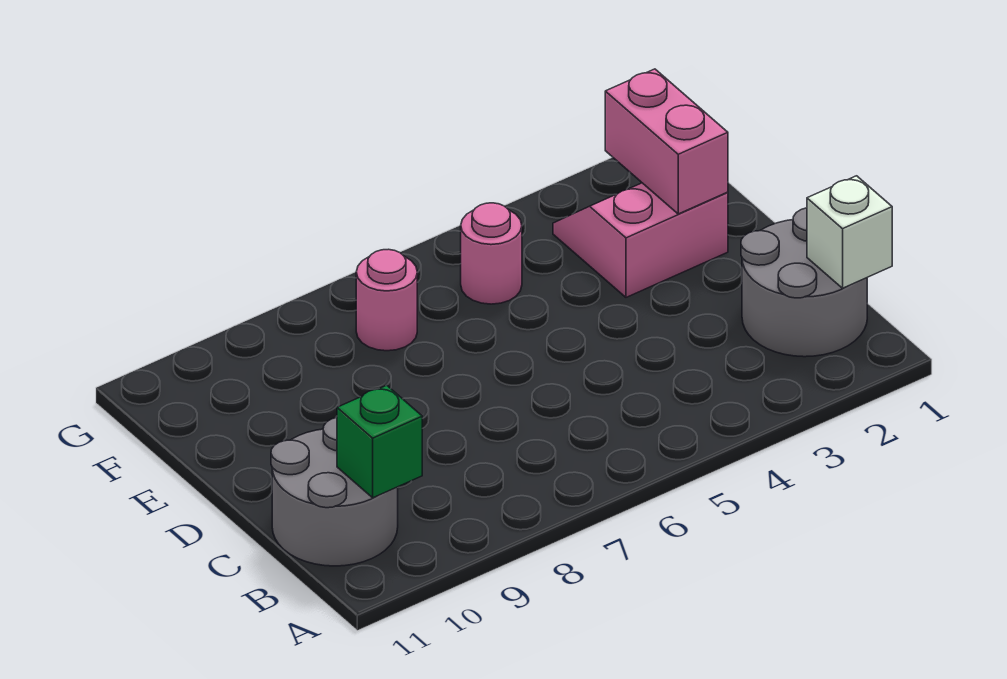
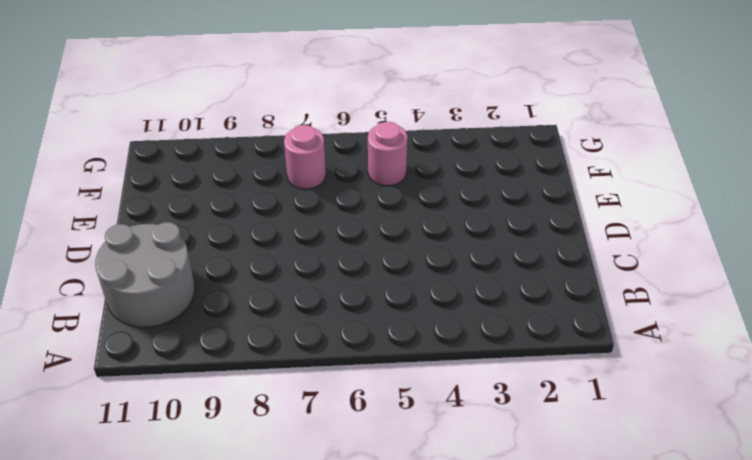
none -> grey round brick B1:C2 level 1
none -> pink slope E2:F3 level 1 top E

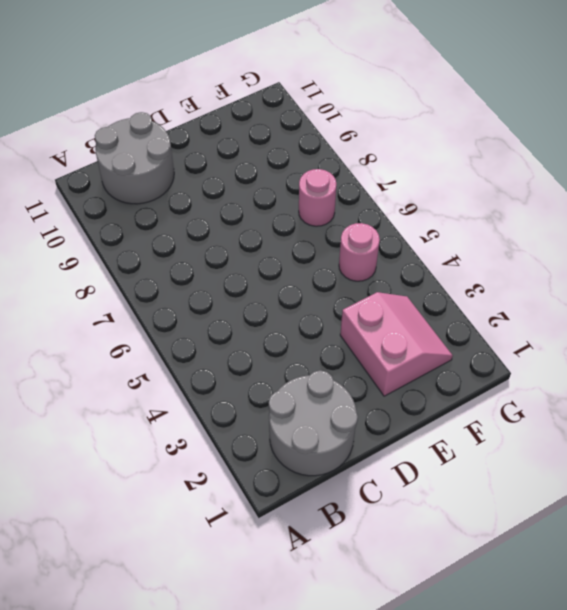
none -> white brick B1 level 2
none -> green brick B10 level 2

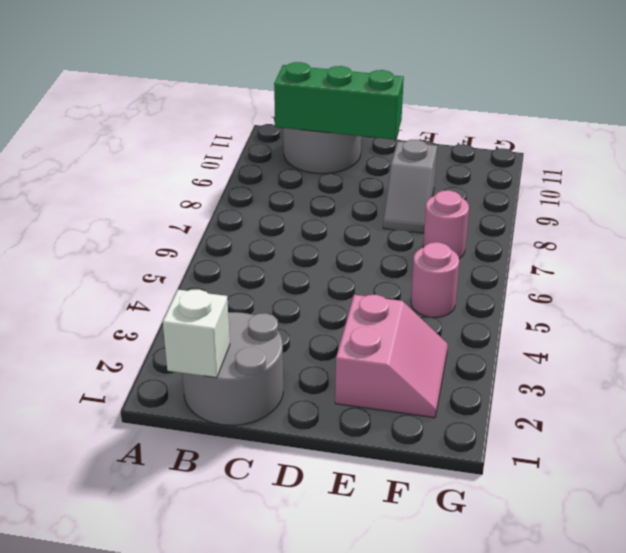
green brick B10:D10 level 2 -> green brick B10 level 2
grey slope E8:E9 level 1 top 9 -> none
none -> pink brick E2:F2 level 2

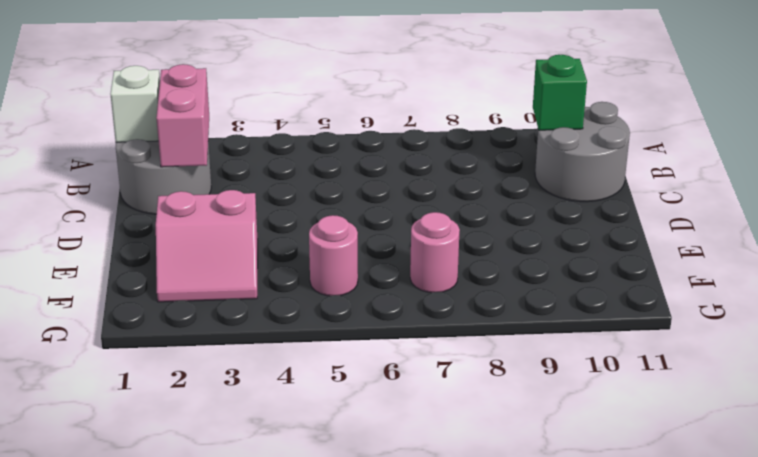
pink brick B2:C2 level 2 -> pink brick E2:F2 level 2

